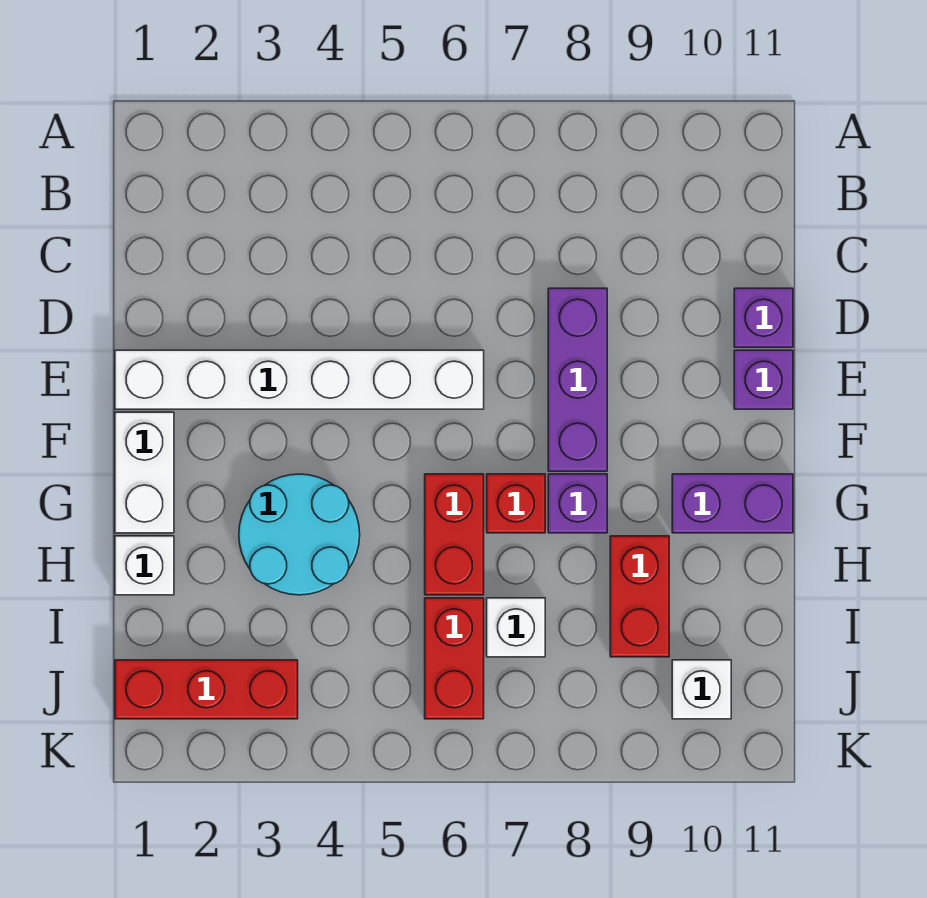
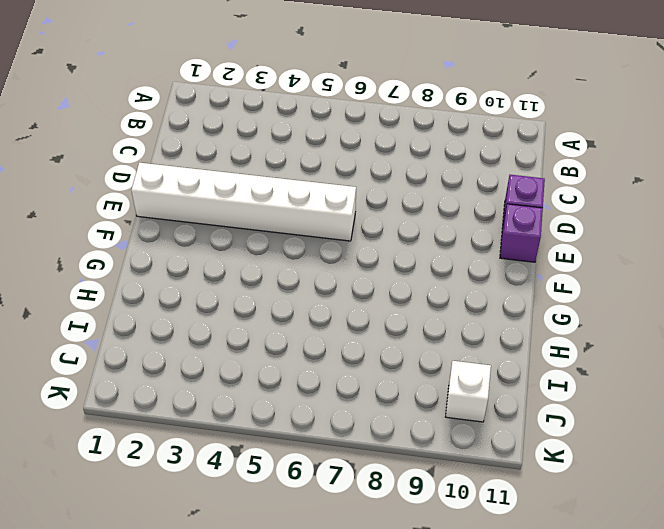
none -> purple brick D8:F8 level 1
none -> white brick F1:G1 level 1
none -> cyan round brick G3:H4 level 1

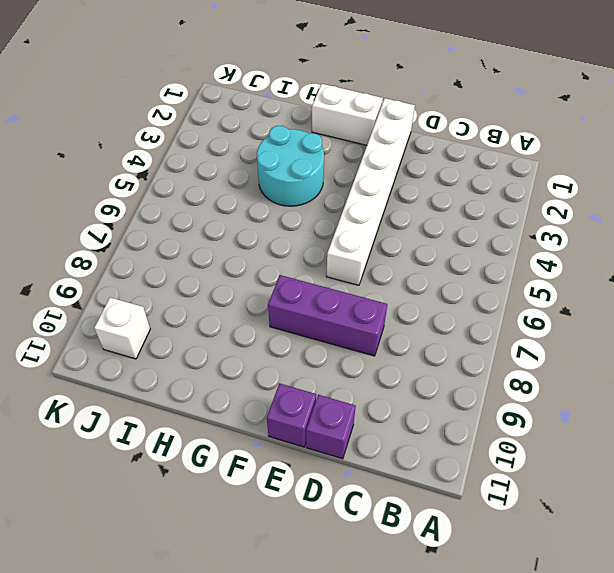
none -> red brick G6:H6 level 1
none -> red brick G7 level 1
none -> purple brick G8 level 1

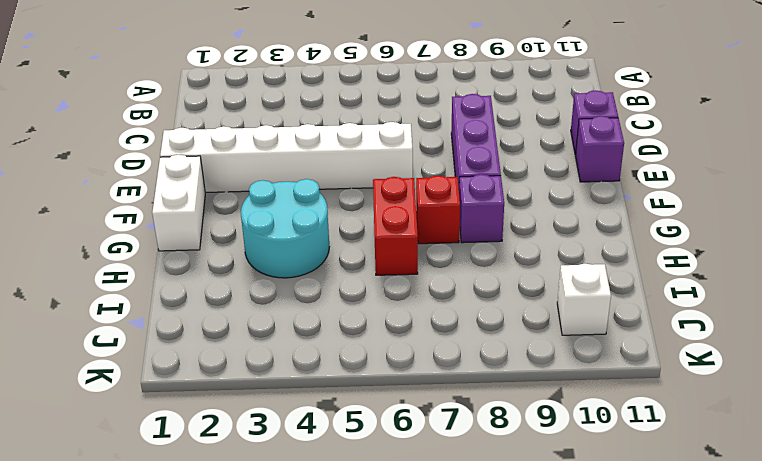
none -> purple brick G10:G11 level 1
none -> white brick H1 level 1
none -> red brick H9:I9 level 1

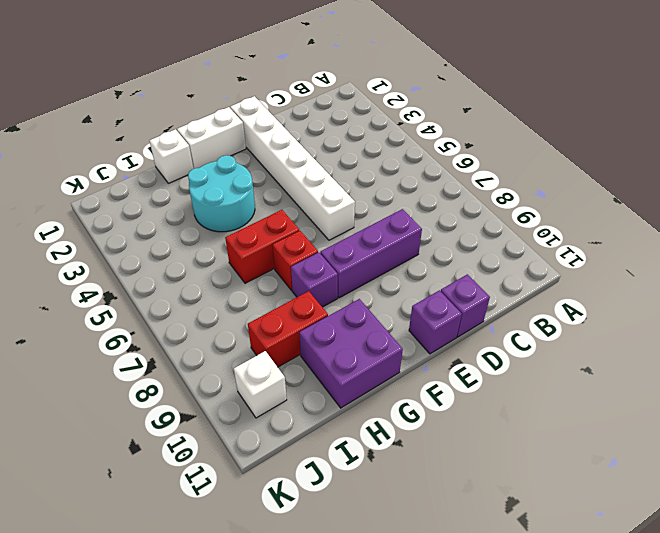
purple brick G10:H11 level 1 -> purple brick G10:G11 level 1
none -> red brick I6:J6 level 1
none -> white brick I7 level 1
none -> red brick J1:J3 level 1

